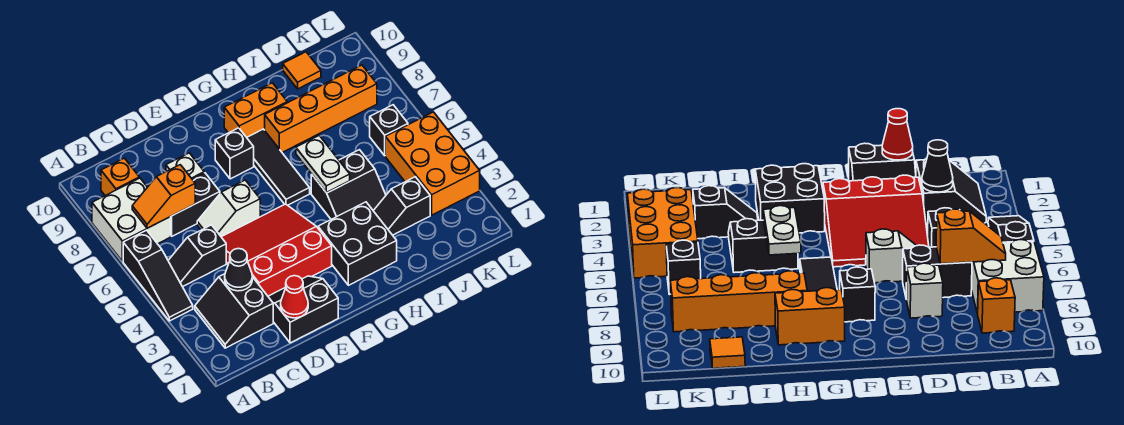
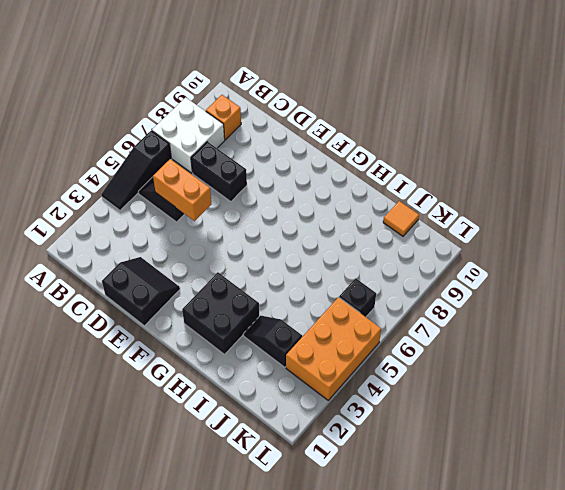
orange brick C5:D5 level 2 -> orange brick G9:H9 level 1
none -> black slope B2:C3 level 1 top C
none -> red slope D3:F5 level 1 top 3
none -> white slope D6:E6 level 1 top E

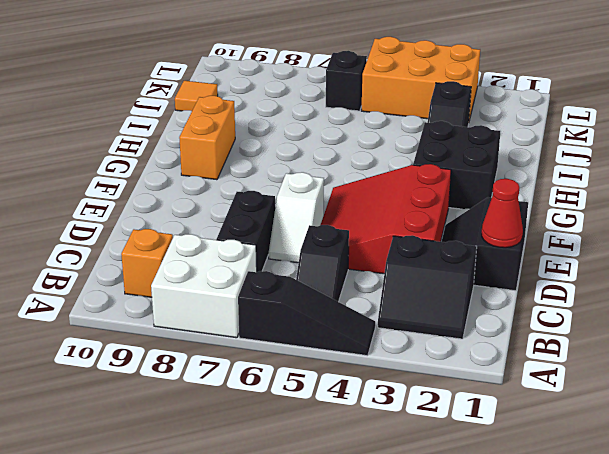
none -> white brick D8 level 1
none -> black brick F8 level 1
none -> black tile G6:G8 level 1

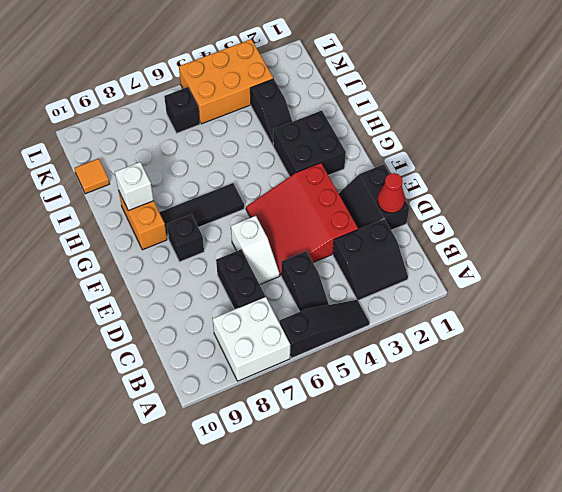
white brick H9 level 2 -> white brick D8 level 1
none -> orange brick B9 level 1
none -> black slope H4:I5 level 1 top 5
none -> orange brick H8:K8 level 1

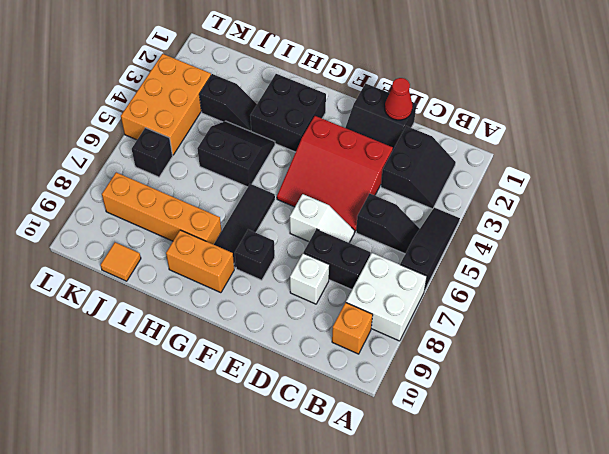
none -> orange slope B7:C7 level 2 top C
none -> black cone C3 level 2
none -> white plate H5:H6 level 2

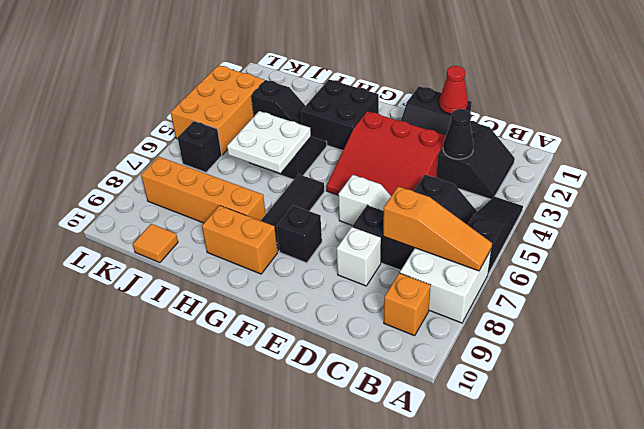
orange slope A7:C7 level 2 top C -> orange slope B7:C7 level 2 top C
white plate H5:I6 level 2 -> white plate H5:H6 level 2

